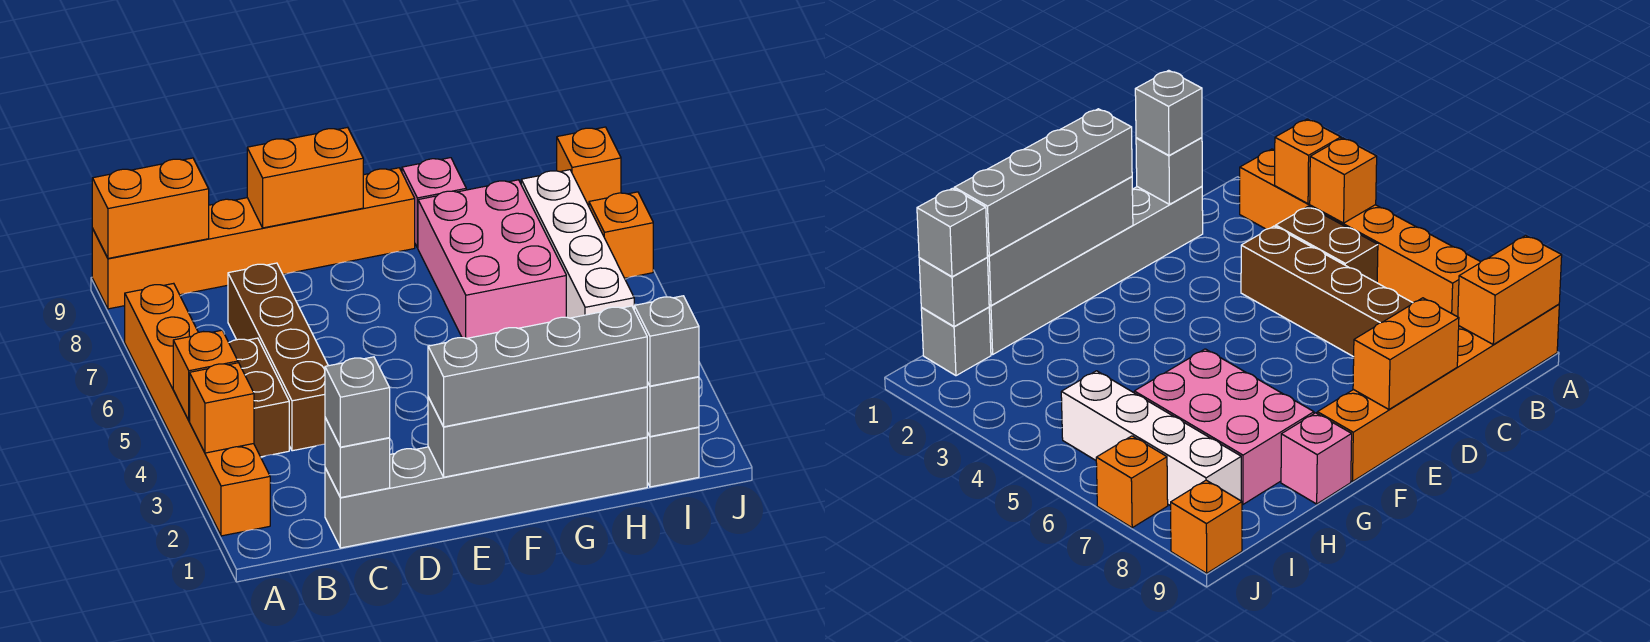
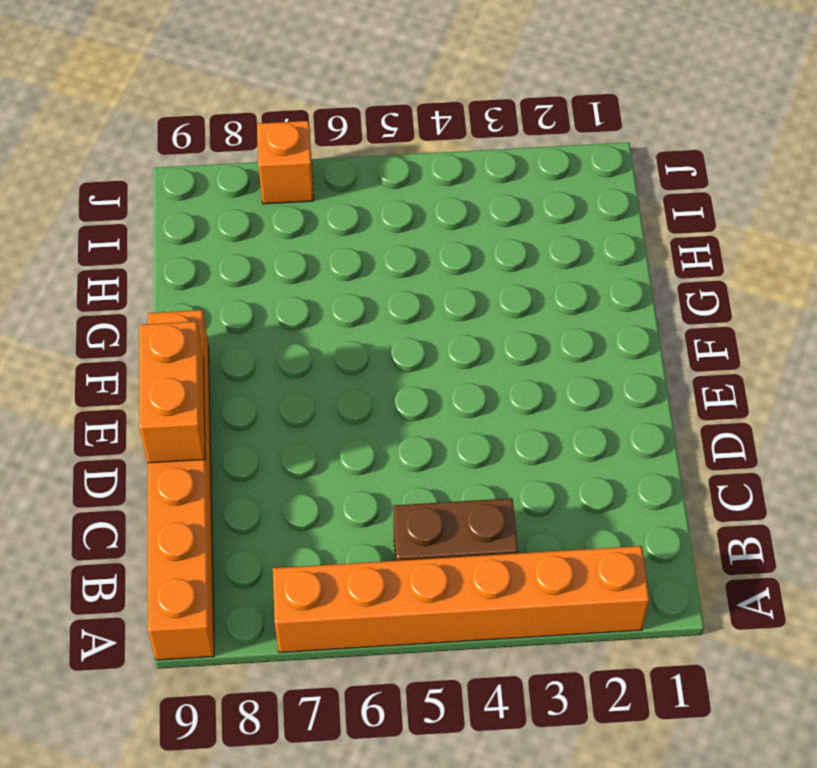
none -> grey brick C1:H1 level 1
none -> brown brick C4:C7 level 1
none -> pink brick G6:H8 level 1

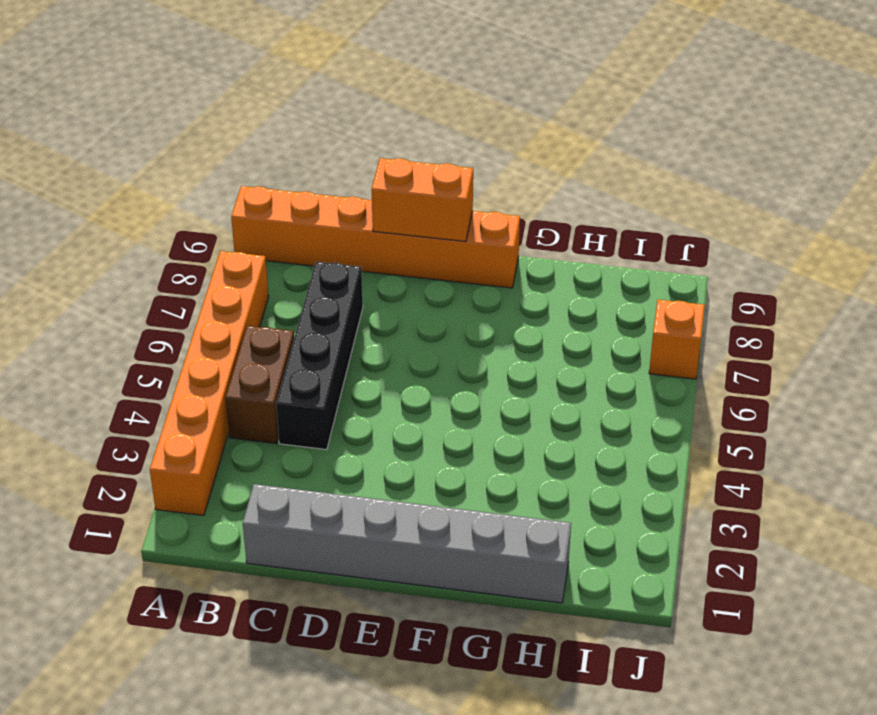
black brick C4:C7 level 1 -> brown brick C4:C7 level 1
none -> pink brick G6:H8 level 1
none -> pink brick G9 level 1
none -> grey brick I1 level 1

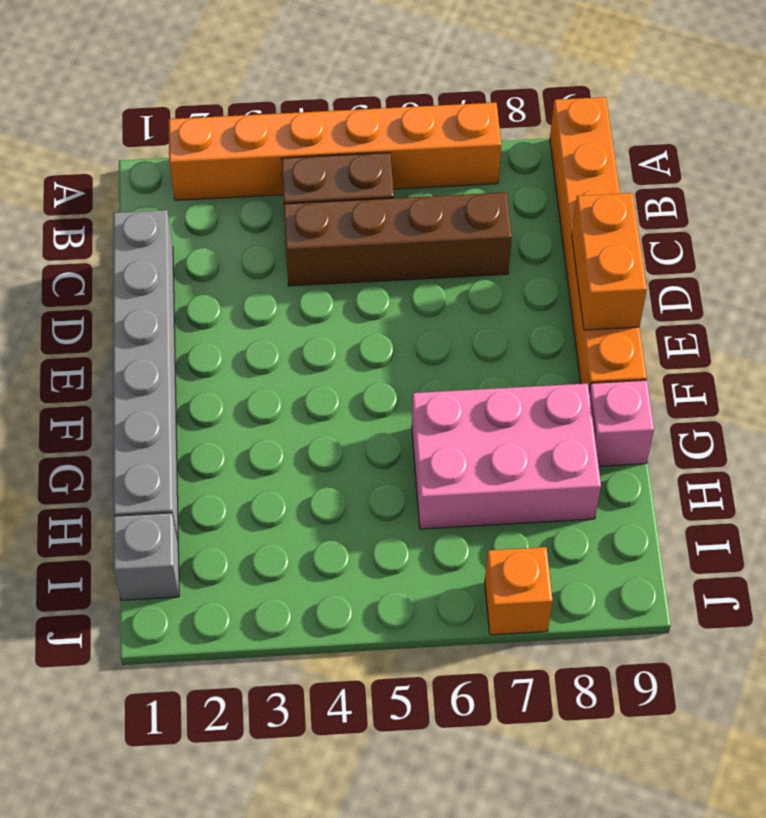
none -> white brick I5:I8 level 1
none -> orange brick J9 level 1
none -> orange brick A3 level 2

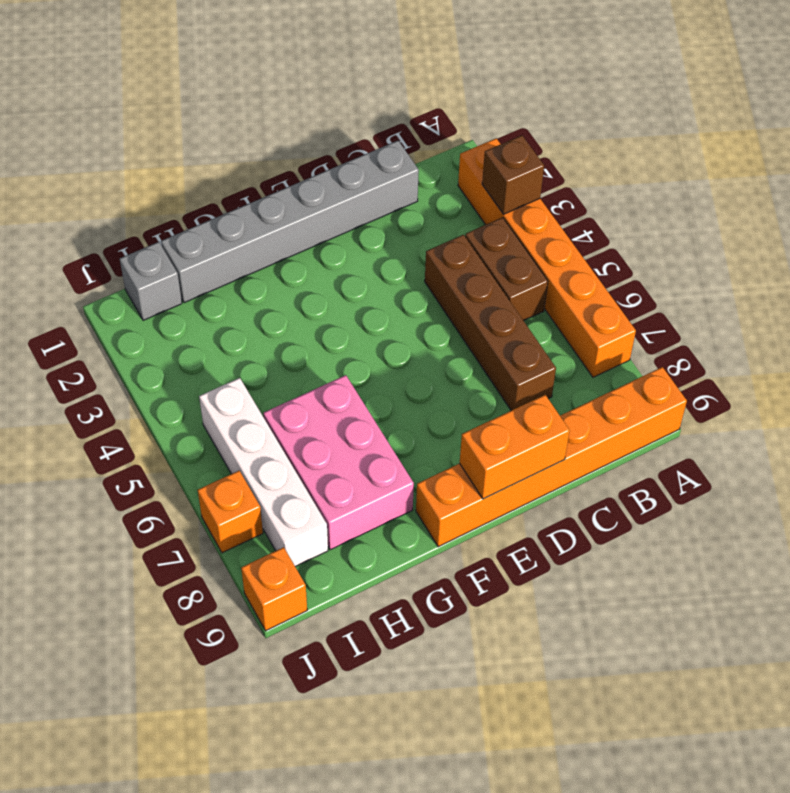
brown brick A3 level 2 -> orange brick A3 level 2
none -> pink brick G9 level 1
none -> orange brick A4 level 2
none -> orange brick A9:B9 level 2

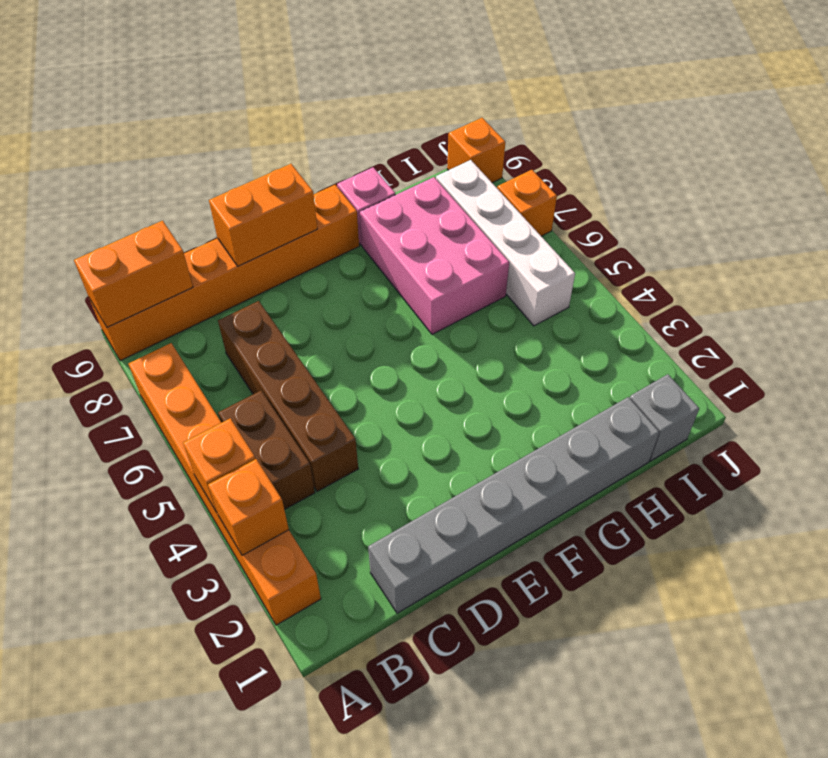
none -> grey brick C1 level 2
none -> grey brick E1:H1 level 2
none -> grey brick I1 level 2

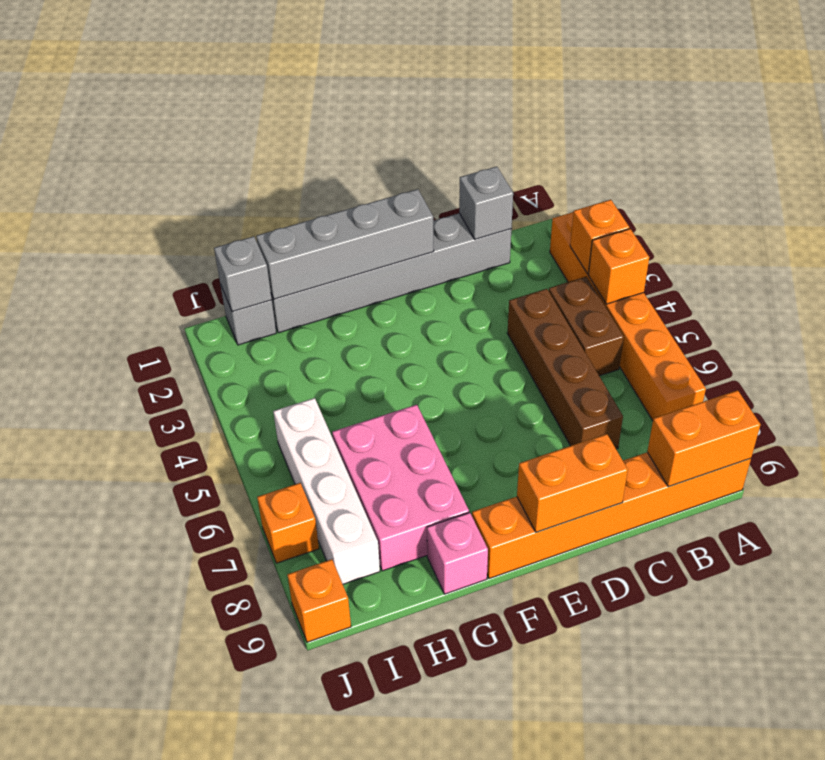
none -> grey brick C1 level 3
none -> grey brick E1:H1 level 3
none -> grey brick I1 level 3

